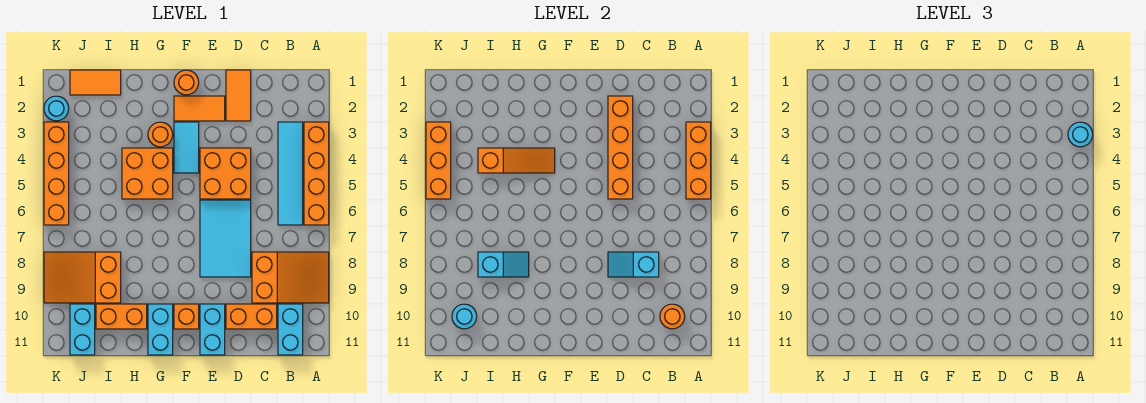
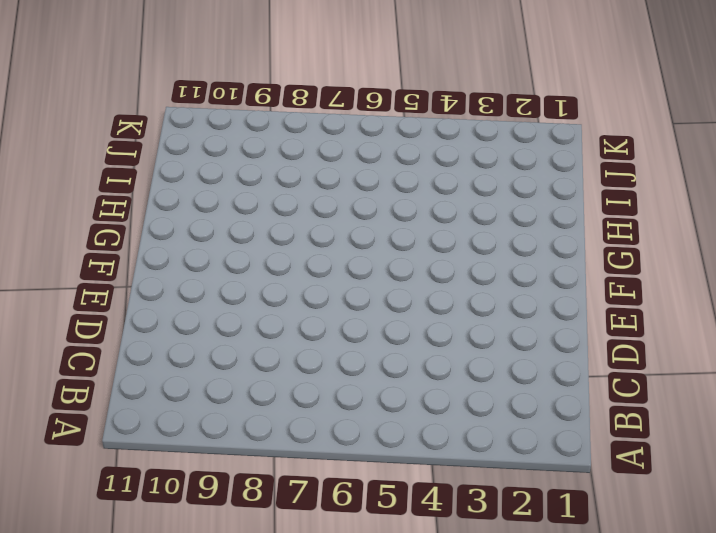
none -> orange brick A3:A6 level 1
none -> orange slope A8:C9 level 1 top C
none -> cyan tile B3:B6 level 1
none -> cyan brick B10:B11 level 1

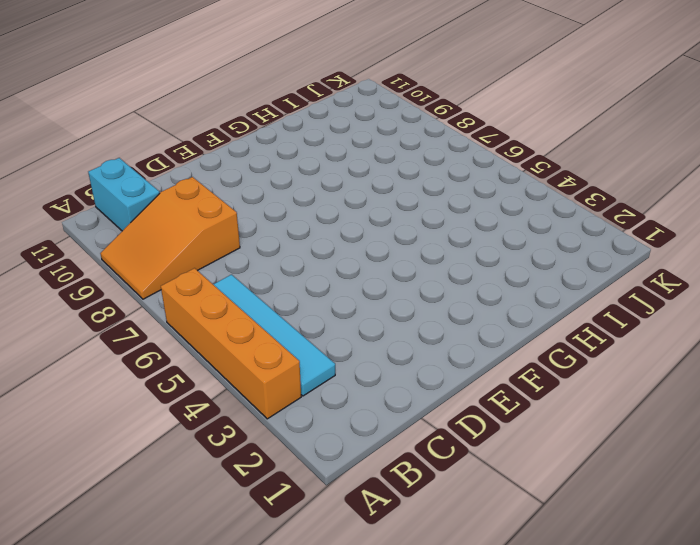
none -> orange brick C10:D10 level 1
none -> orange tile D1:D2 level 1
none -> orange brick D4:E5 level 1
none -> cyan tile D6:E8 level 1

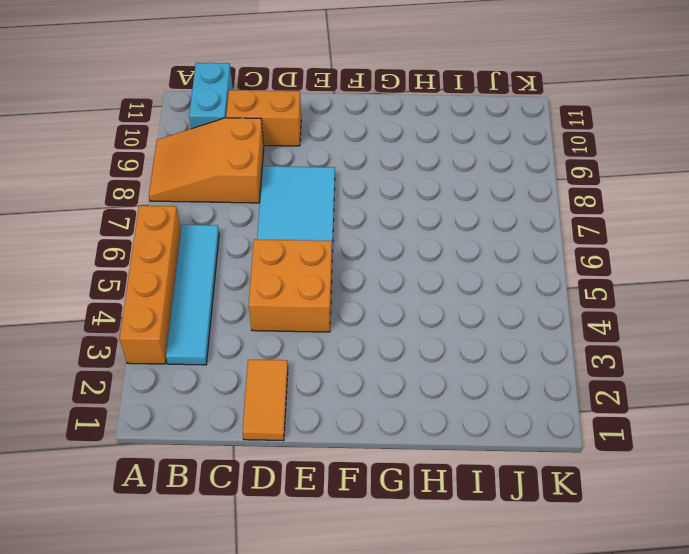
none -> orange tile E2:F2 level 1
none -> cyan brick E10:E11 level 1
none -> orange round brick F1 level 1
none -> cyan tile F3:F4 level 1

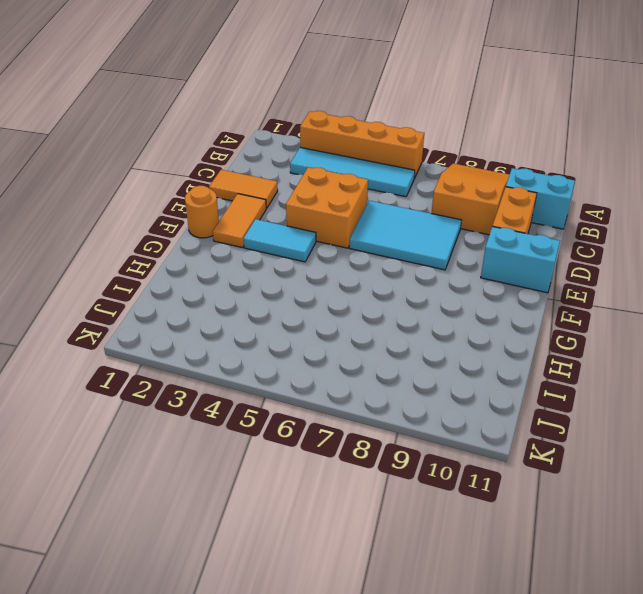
none -> orange brick F10 level 1
none -> orange round brick G3 level 1
none -> orange brick G4:H5 level 1
none -> cyan brick G10:G11 level 1

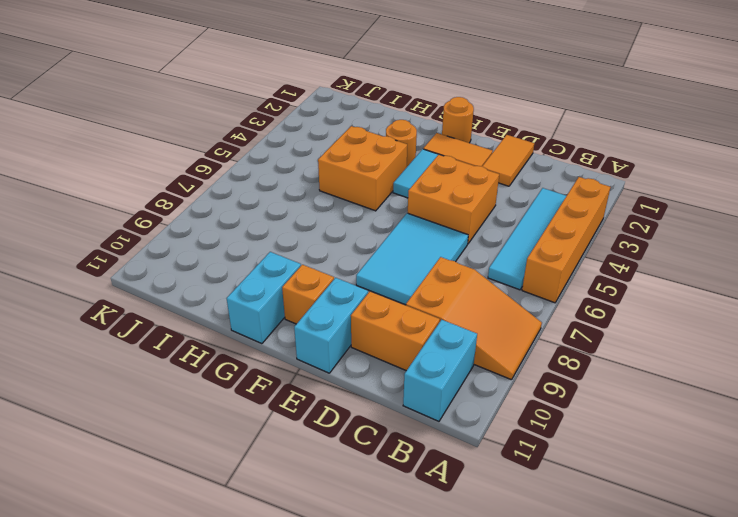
none -> orange brick H10:I10 level 1
none -> orange tile I1:J1 level 1
none -> orange slope I8:K9 level 1 top I
none -> cyan brick J10:J11 level 1

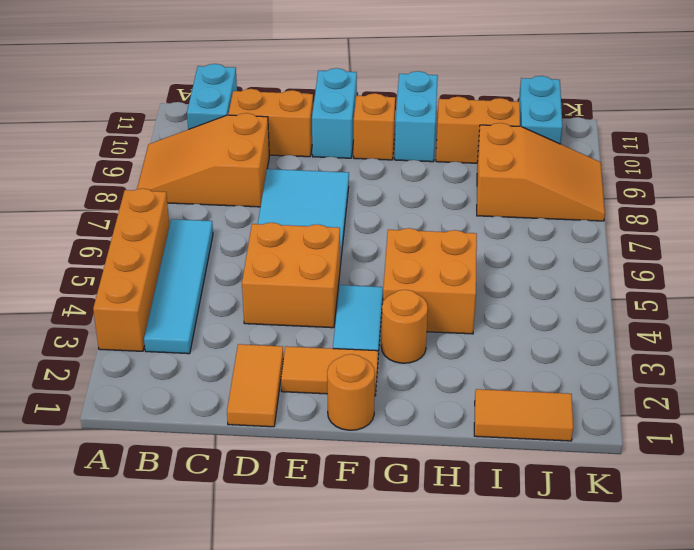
none -> cyan round brick K2 level 1
none -> orange brick K3:K6 level 1
none -> orange brick A3:A5 level 2
none -> orange round brick B10 level 2

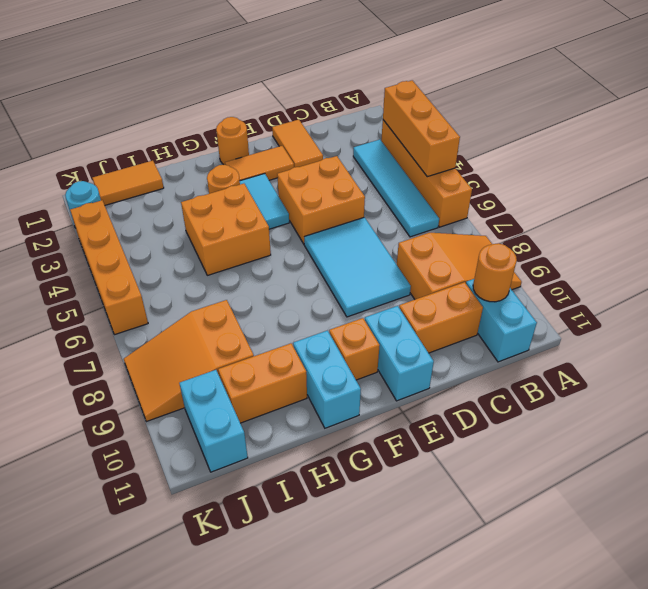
none -> cyan slope C8:D8 level 2 top C
none -> orange brick D2:D5 level 2
none -> orange slope G4:I4 level 2 top I
none -> cyan slope H8:I8 level 2 top I

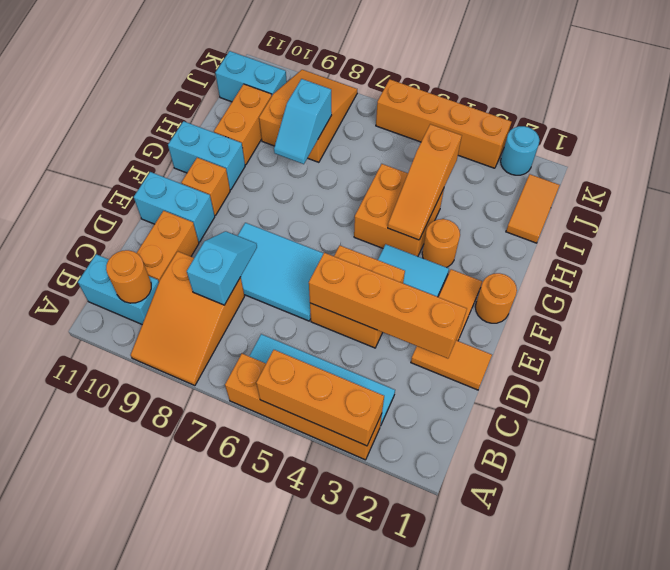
none -> cyan round brick J10 level 2
none -> orange brick K3:K5 level 2
none -> cyan round brick A3 level 3

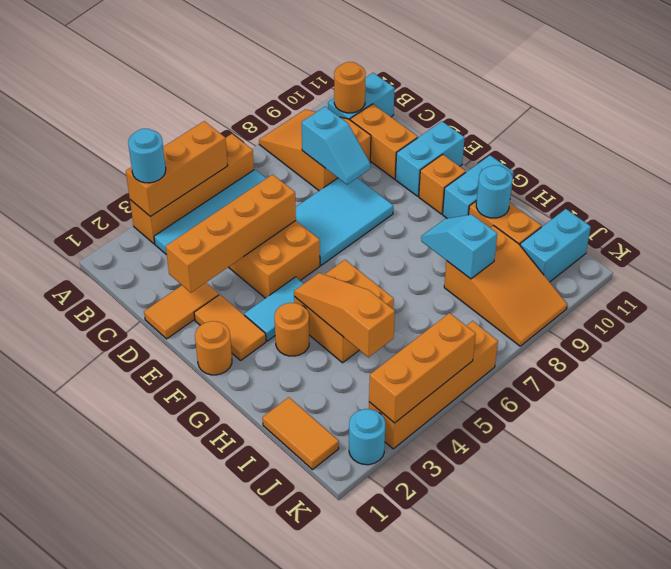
cyan round brick H10 level 2 -> cyan round brick J10 level 2

